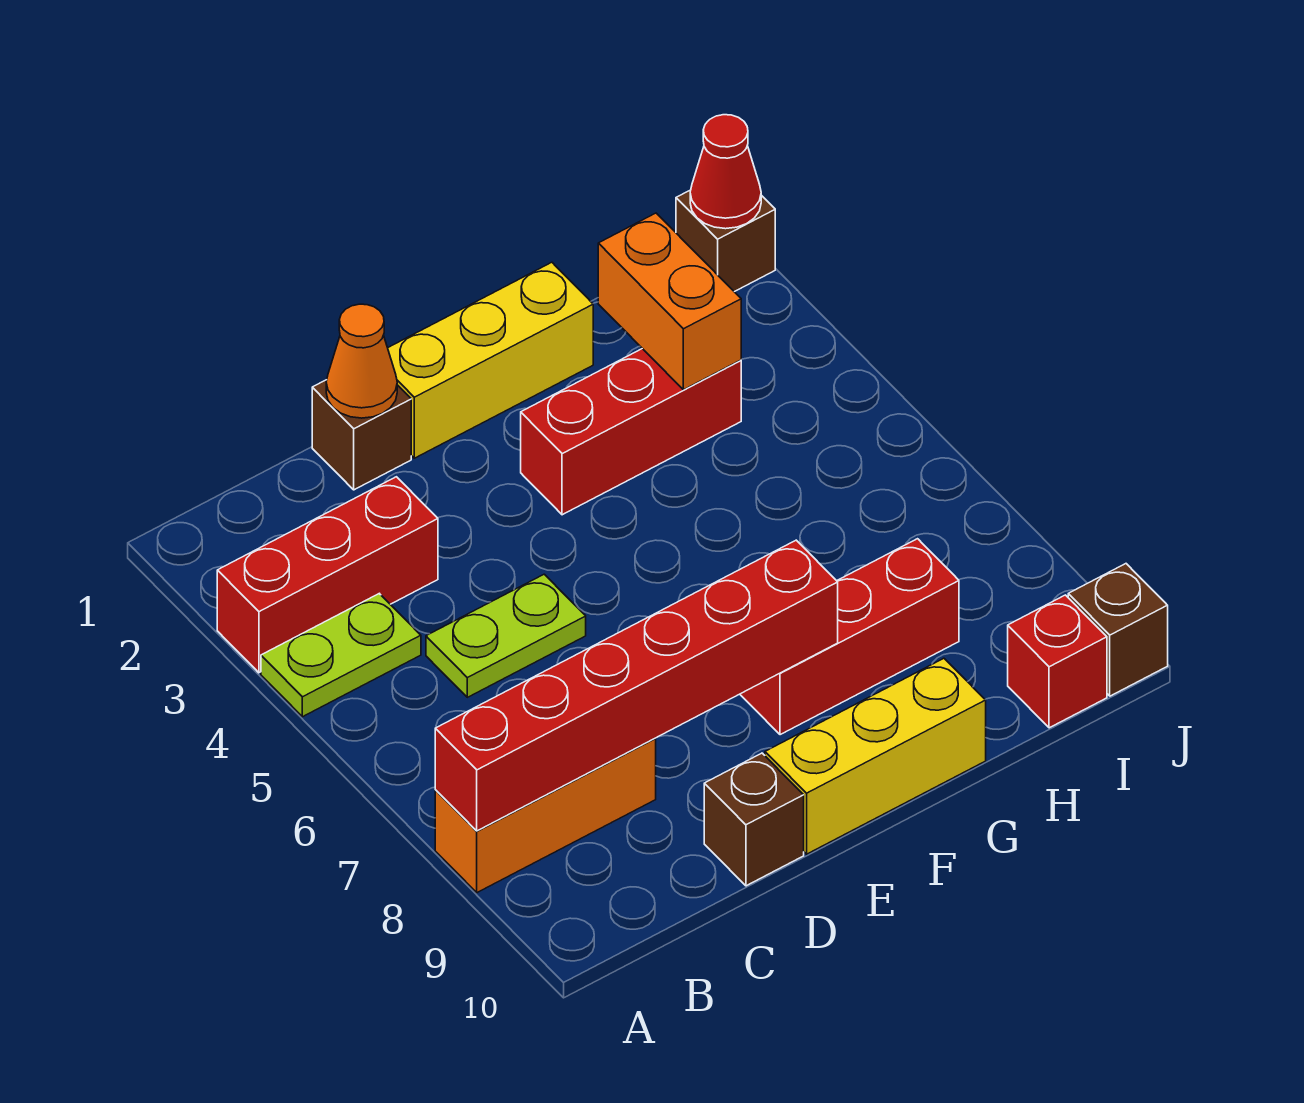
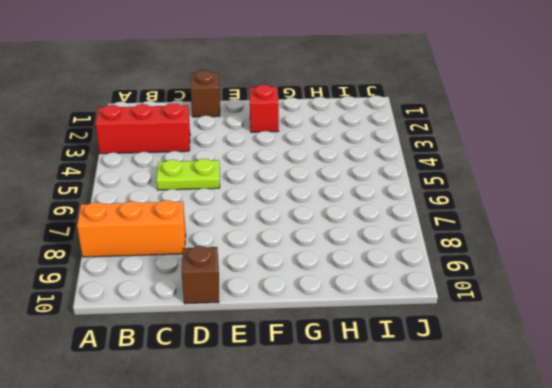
red brick F2 level 1 -> red brick I10 level 1
none -> lime plate A4:B4 level 1
none -> yellow brick E1:G1 level 1
none -> yellow brick E10:G10 level 1

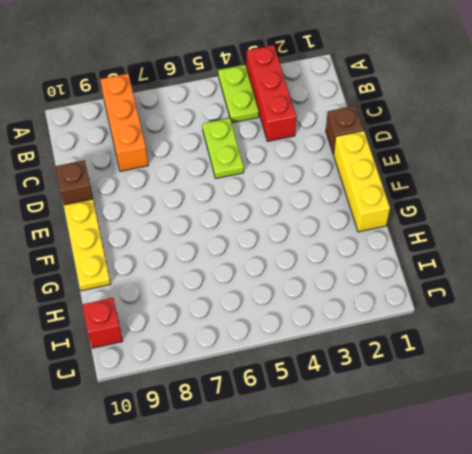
yellow plate E10:G10 level 1 -> yellow brick E10:G10 level 1
none -> red brick F3:H3 level 1
none -> red brick F8:H8 level 1
none -> brown brick J1 level 1

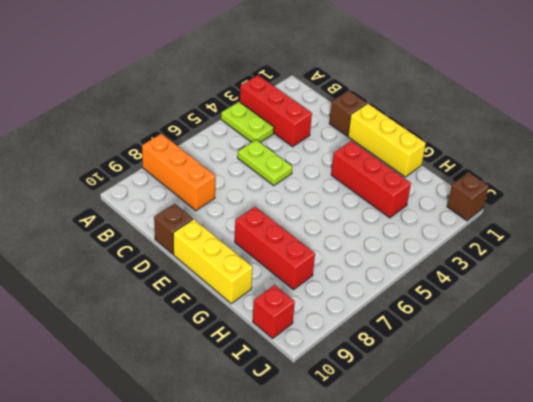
none -> brown brick J10 level 1
none -> red brick A8:F8 level 2
none -> orange cone D1 level 2

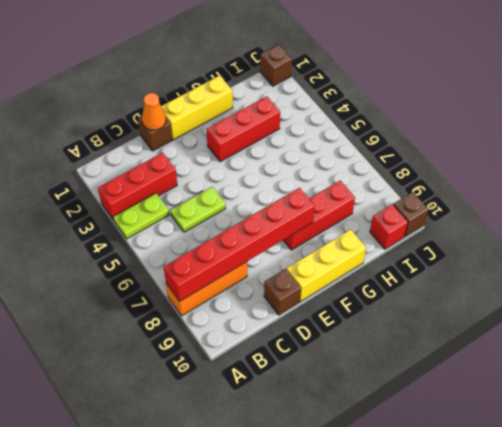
none -> orange brick H2:H3 level 2
none -> red cone J1 level 2

